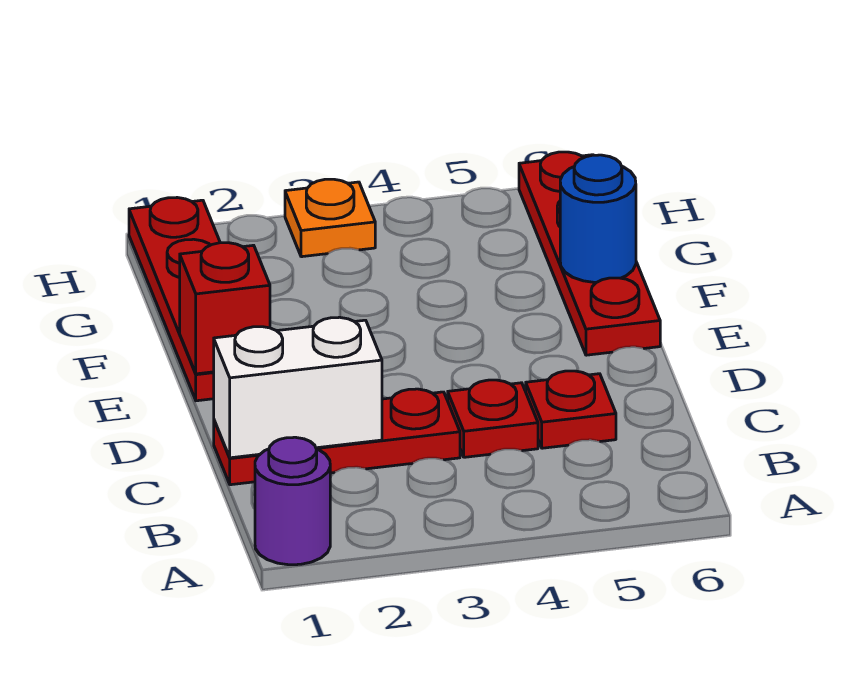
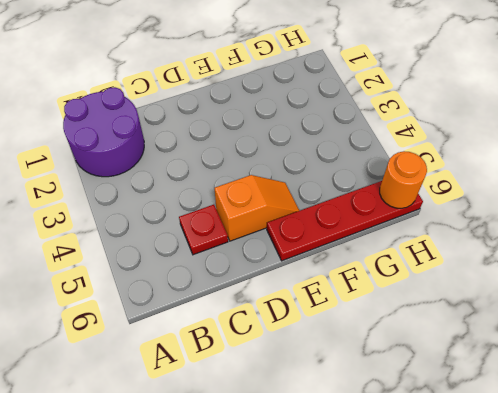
purple round brick A1:B2 level 1 -> purple round brick A1 level 1
orange slope D5:E5 level 1 top D -> none
orange round brick H6 level 2 -> none
none -> red plate C1:C3 level 1
none -> red plate C4 level 1

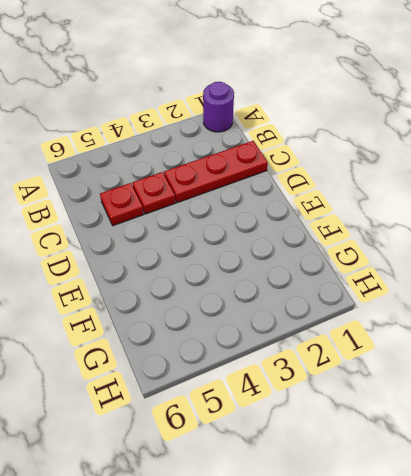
none -> red plate E1:H1 level 1
none -> red plate E6:H6 level 1

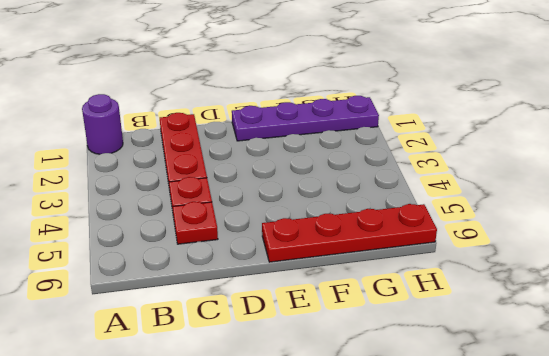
purple plate E1:H1 level 1 -> red plate E1:H1 level 1
none -> orange plate H3 level 1
none -> white brick C1:C2 level 2

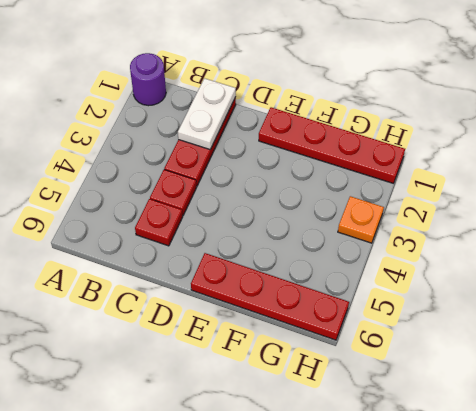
white plate C1:C2 level 2 -> white brick C1:C2 level 2
none -> red brick E1 level 2
none -> blue round brick F6 level 2

